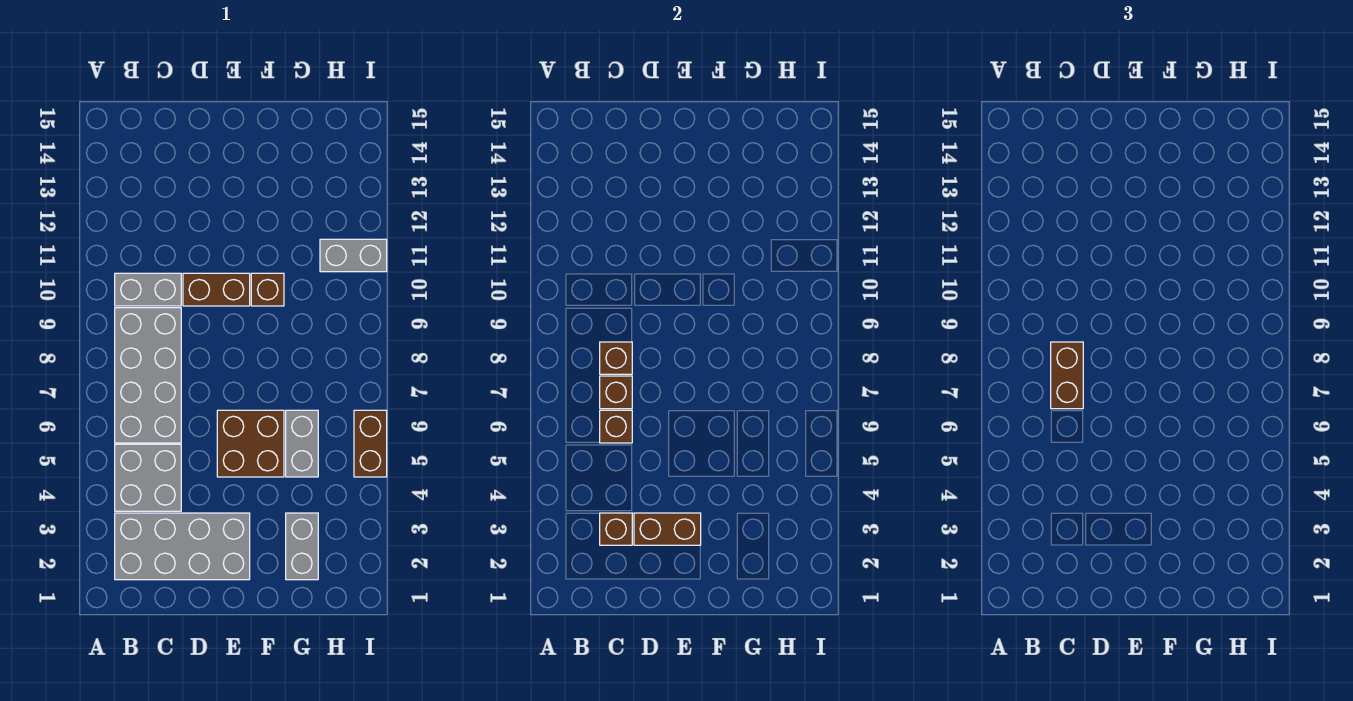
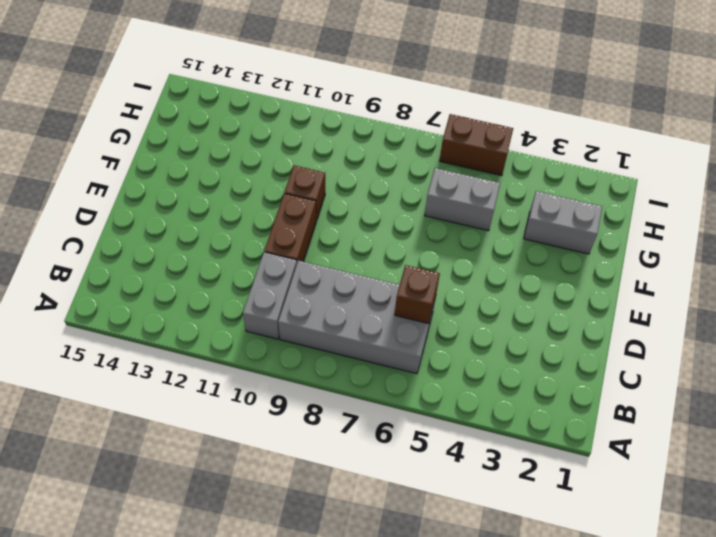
none -> grey brick B2:E3 level 1
none -> grey brick B4:C5 level 1
none -> brown brick E5:F6 level 1

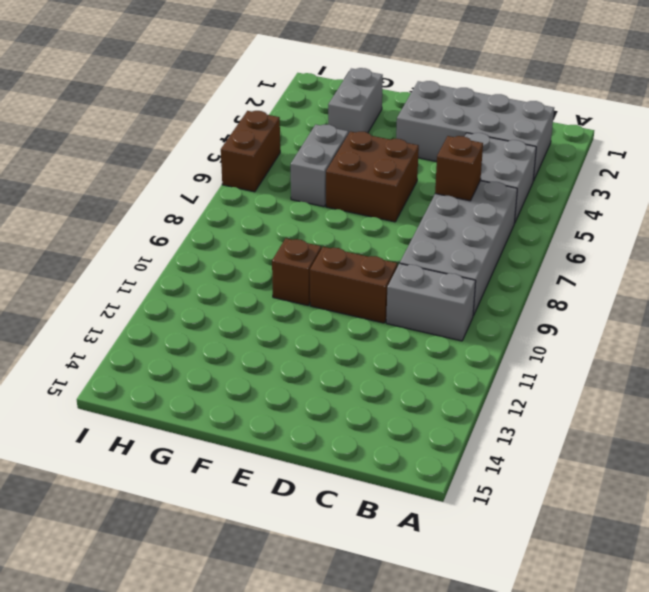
none -> grey brick H11:I11 level 1
none -> brown brick C3 level 2
none -> brown brick C7 level 2

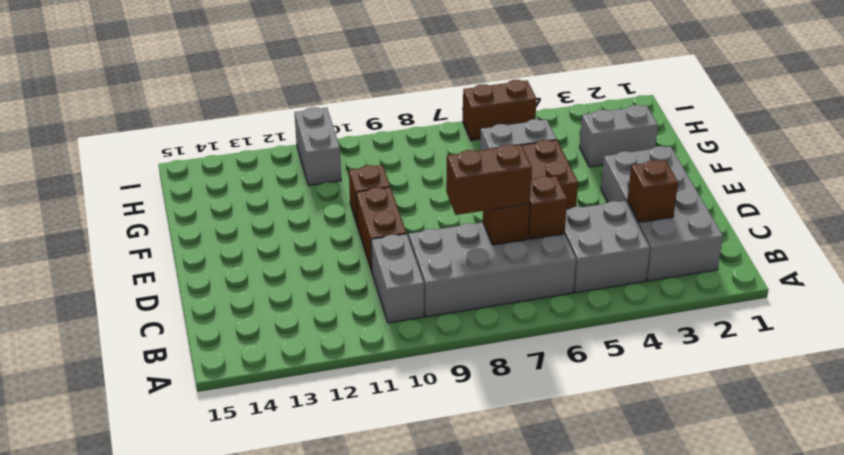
none -> brown brick C8 level 2
none -> brown brick D3:E3 level 2

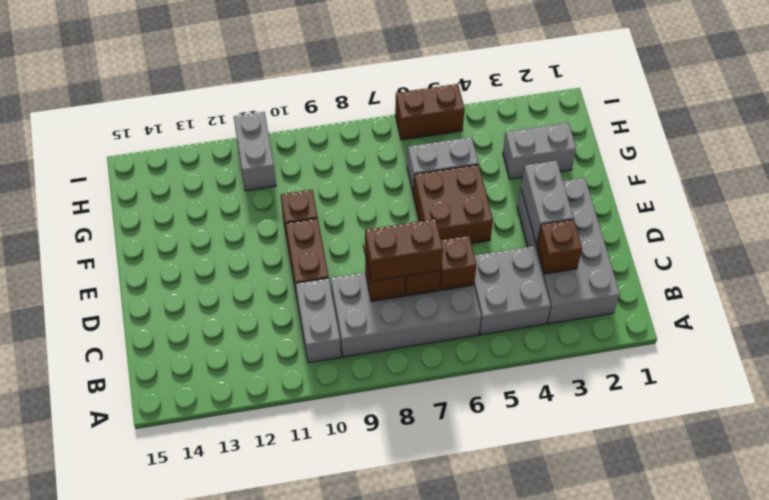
grey brick D3:E3 level 2 -> brown brick D3:E3 level 2

